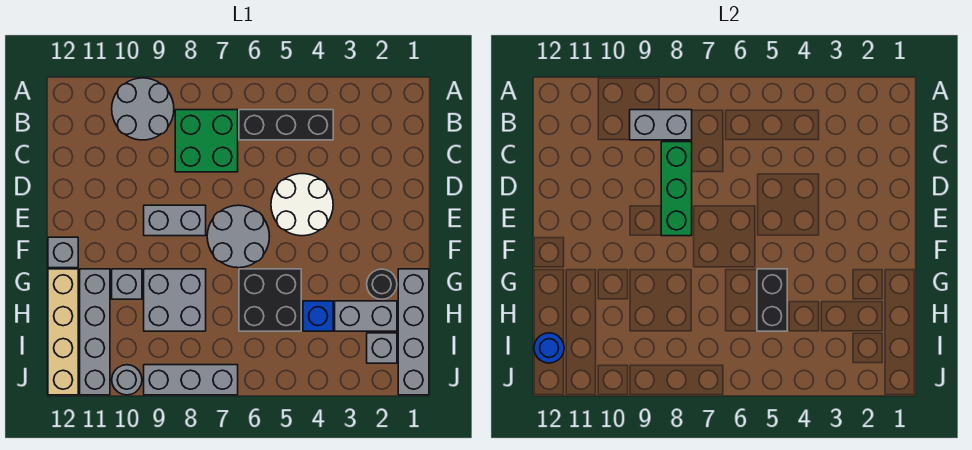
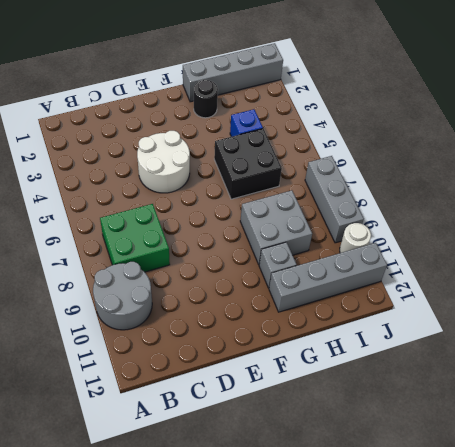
white round brick J10 level 1 -> grey round brick J10 level 1
none -> black brick B4:B6 level 1
none -> grey round brick E6:F7 level 1
none -> grey brick E8:E9 level 1

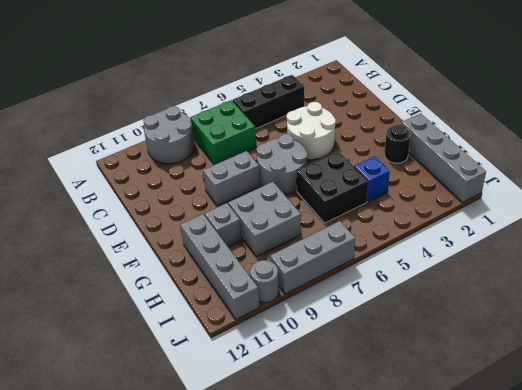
none -> grey brick F12 level 1
none -> tan brick G12:J12 level 1
none -> grey brick H2:H3 level 1

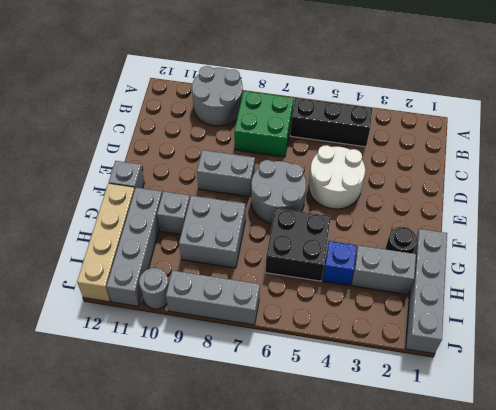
none -> grey brick I2 level 1
none -> grey brick B8:B9 level 2
none -> green brick C8:E8 level 2

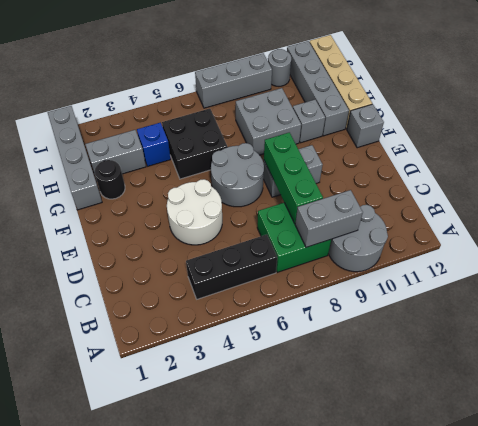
none -> grey brick I2 level 1
none -> black brick G5:H5 level 2
none -> blue round brick I12 level 2

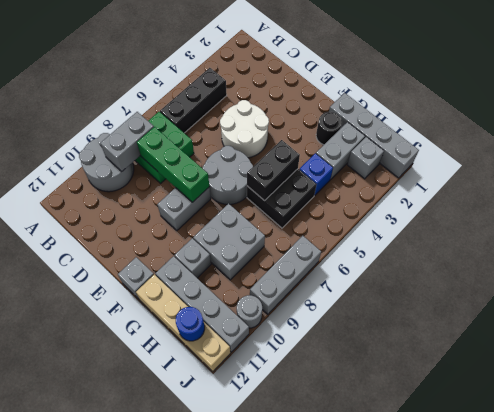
black brick G5:G6 level 2 -> black brick G5:H5 level 2

